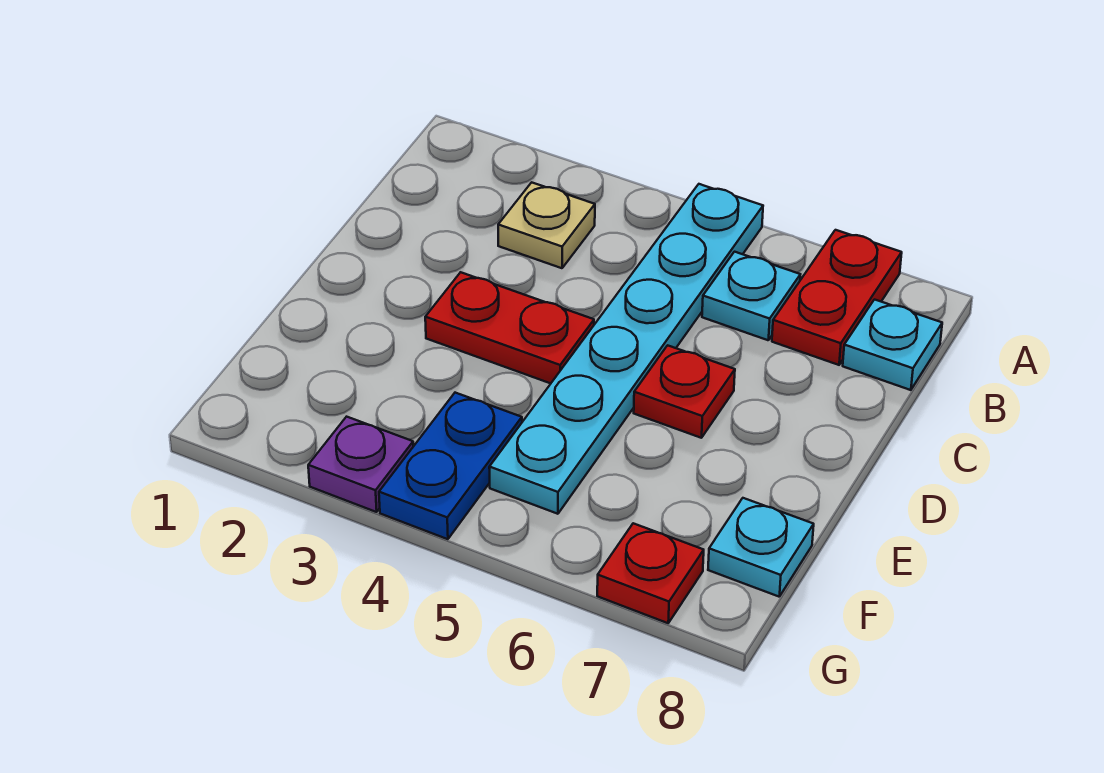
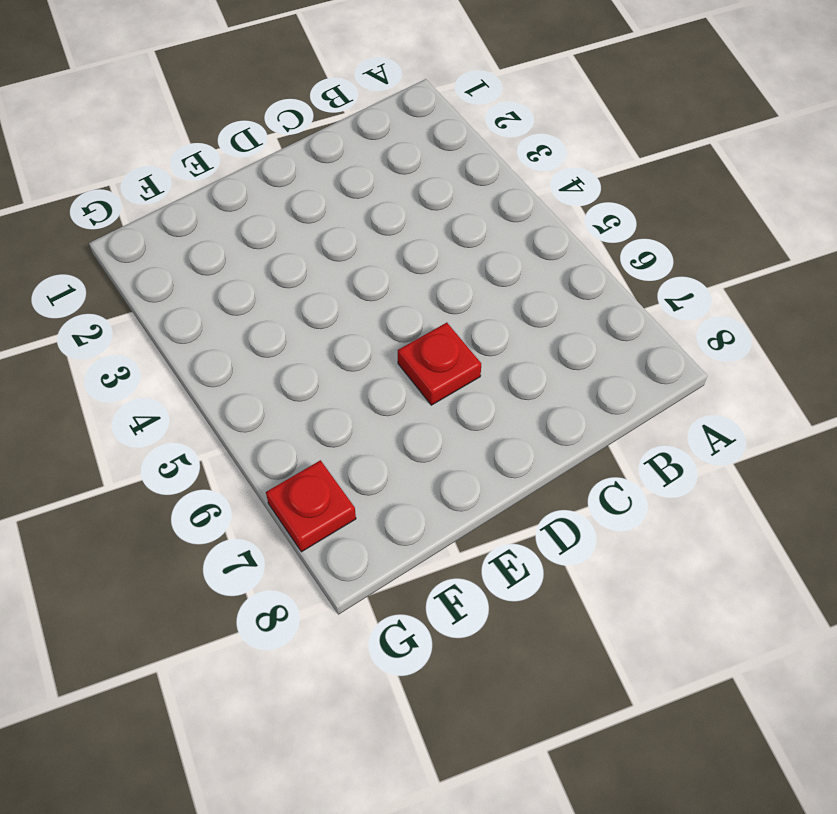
none -> cyan plate A5:F5 level 1
none -> red plate A7:B7 level 1

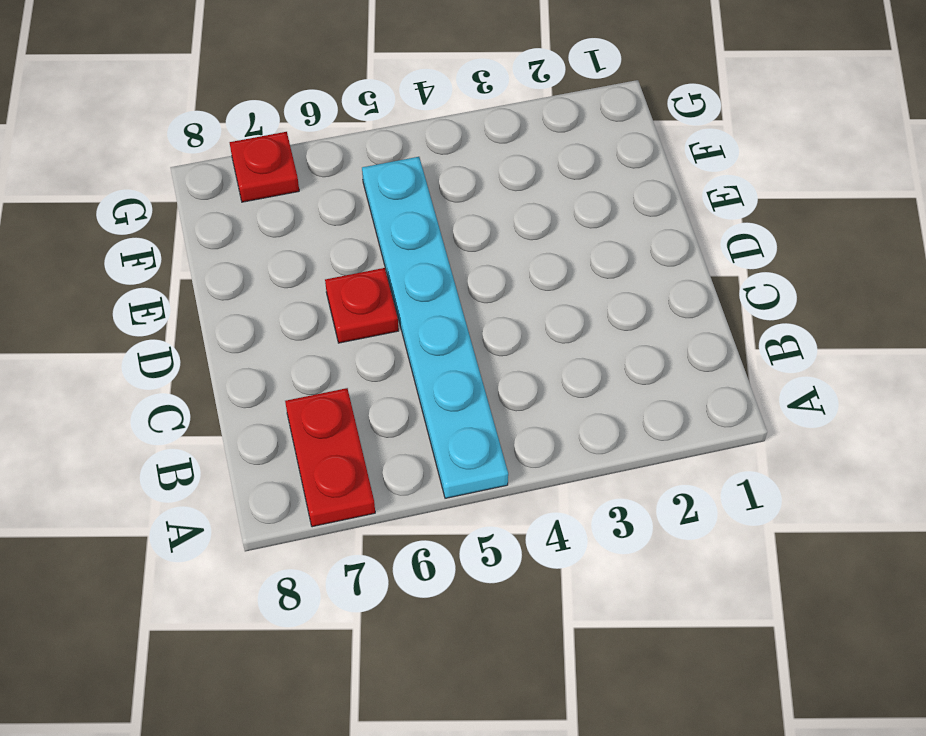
none -> tan plate B3 level 1
none -> cyan plate B6 level 1

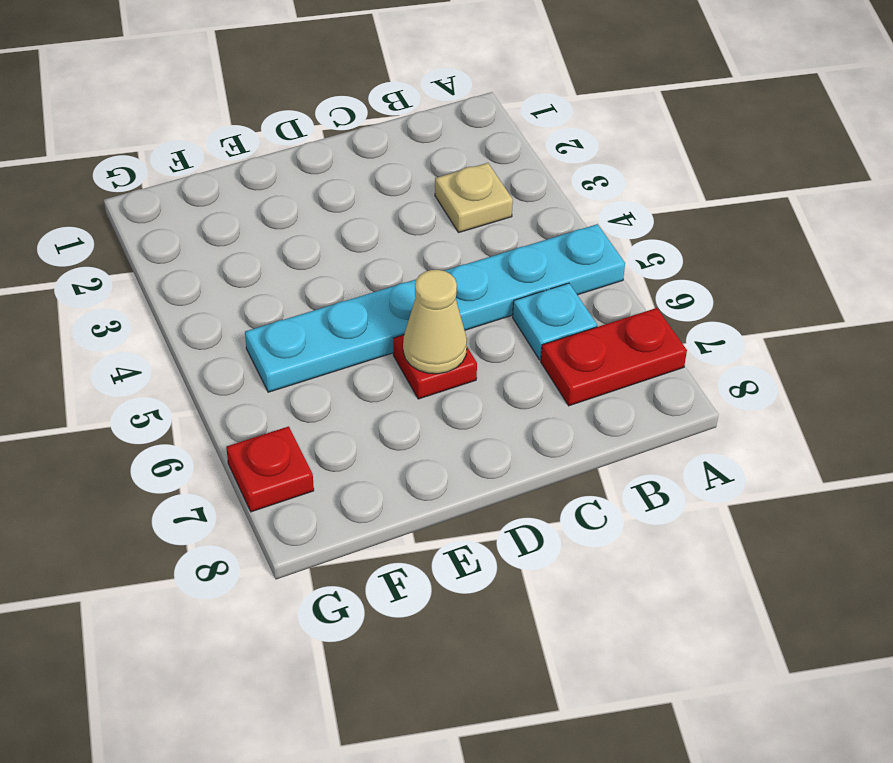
tan cone D6 level 2 -> none
none -> cyan plate B8 level 1
none -> red plate D3:D4 level 1

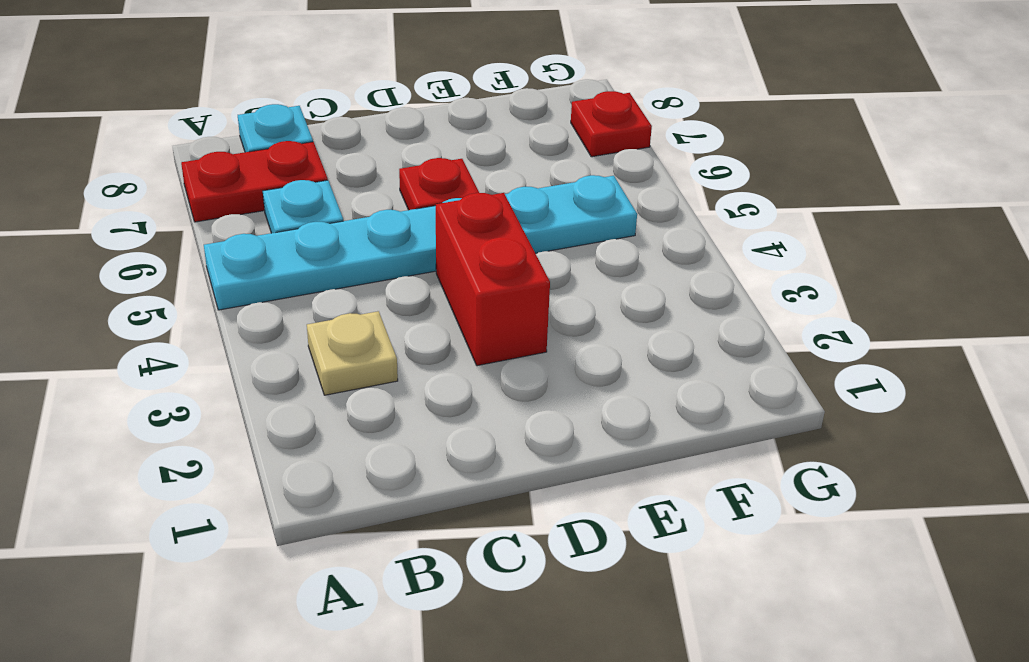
red brick D3:D4 level 1 -> red plate D3:D4 level 1
none -> blue plate F4:G4 level 1
none -> cyan plate F8 level 1

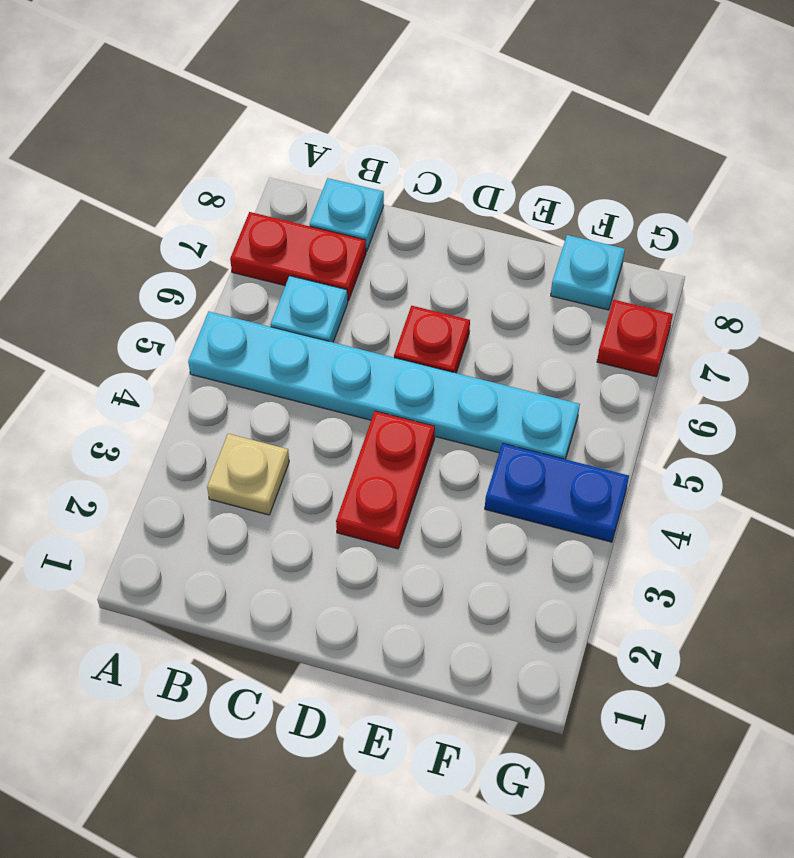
none -> purple plate G3 level 1

